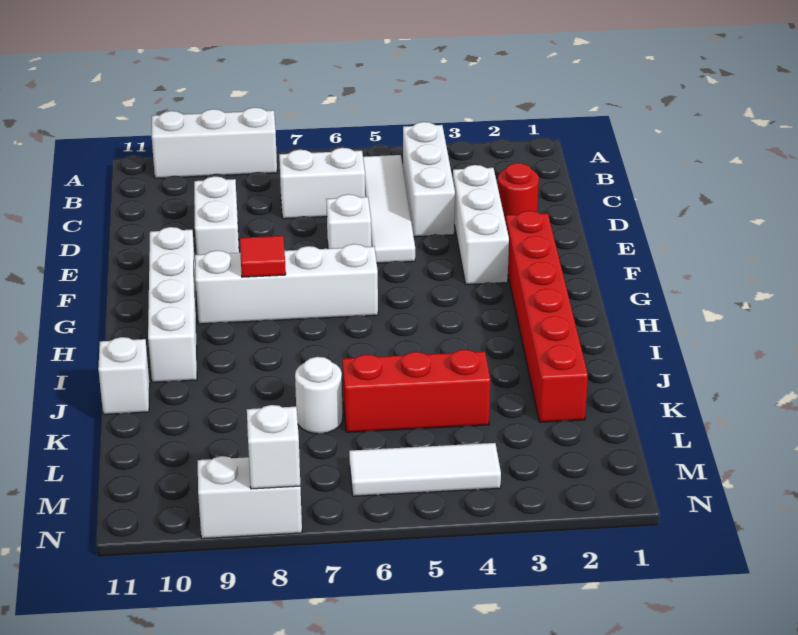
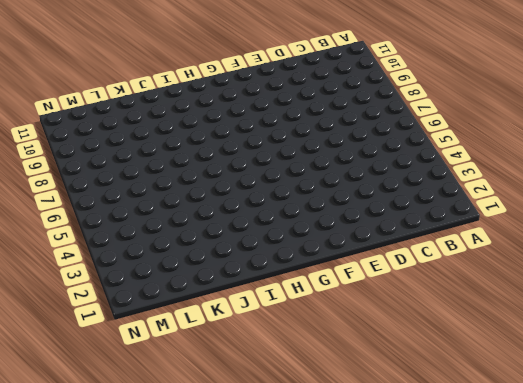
none -> white brick A8:A10 level 1
none -> white brick B4:D4 level 1
none -> white tile B5:E5 level 1

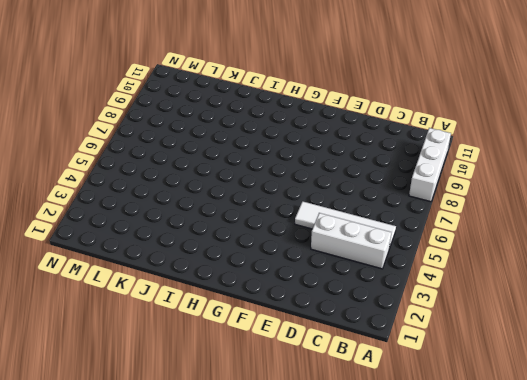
none -> white brick C6:C7 level 1
none -> red round brick D2 level 1
none -> white brick D3:F3 level 1

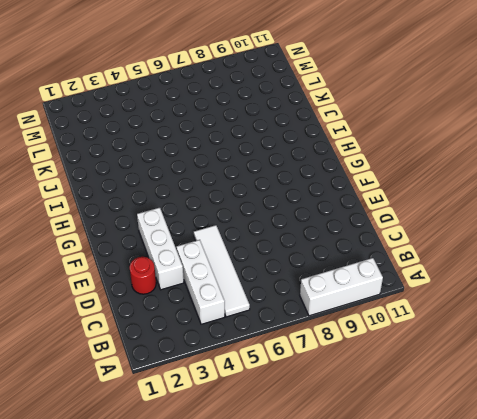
none -> white brick C6:C7 level 1
none -> white brick D9:E9 level 1
none -> white brick E6 level 1

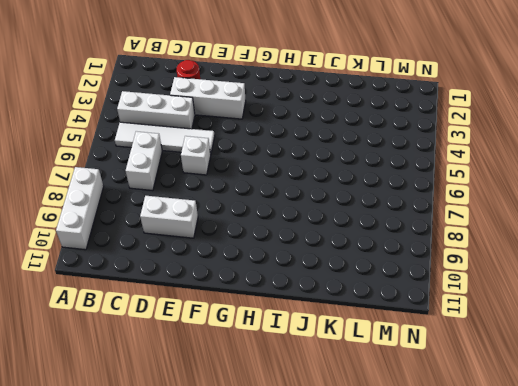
none -> red brick F2:K2 level 1
none -> white brick F10:I10 level 1
none -> white brick G6:G9 level 1

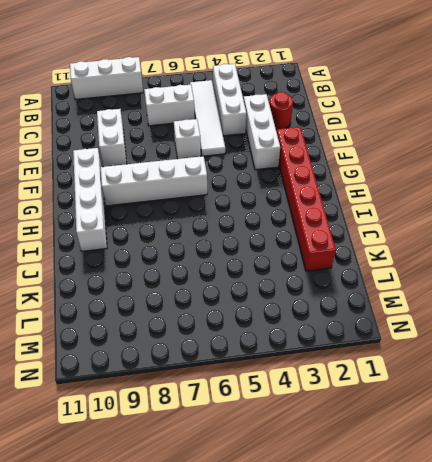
none -> white brick J11 level 1
none -> red brick K4:K6 level 1
none -> white round brick K7 level 1

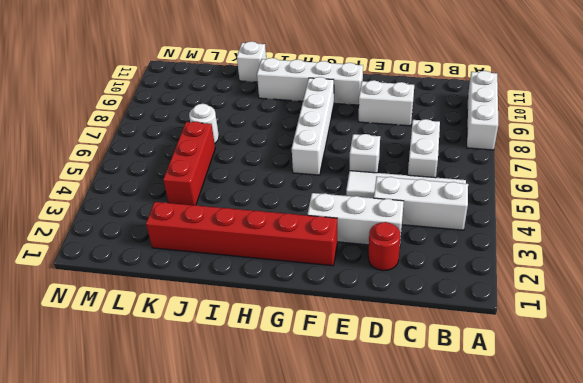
none -> white tile M4:M6 level 1
none -> white brick N8:N9 level 1
none -> red tile G8 level 2

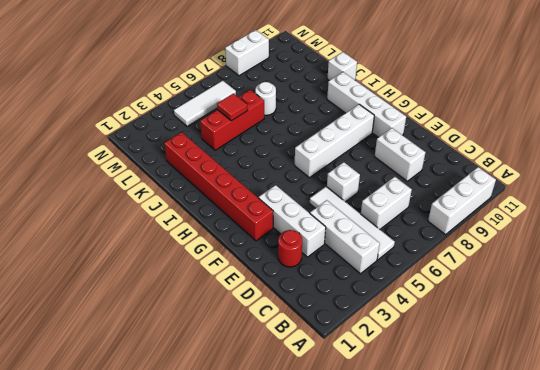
red tile K5 level 2 -> red tile G8 level 2
none -> white brick N8 level 2

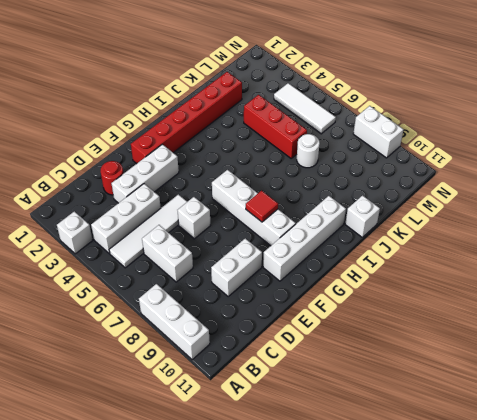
white brick A3 level 1 -> white brick N8 level 2

